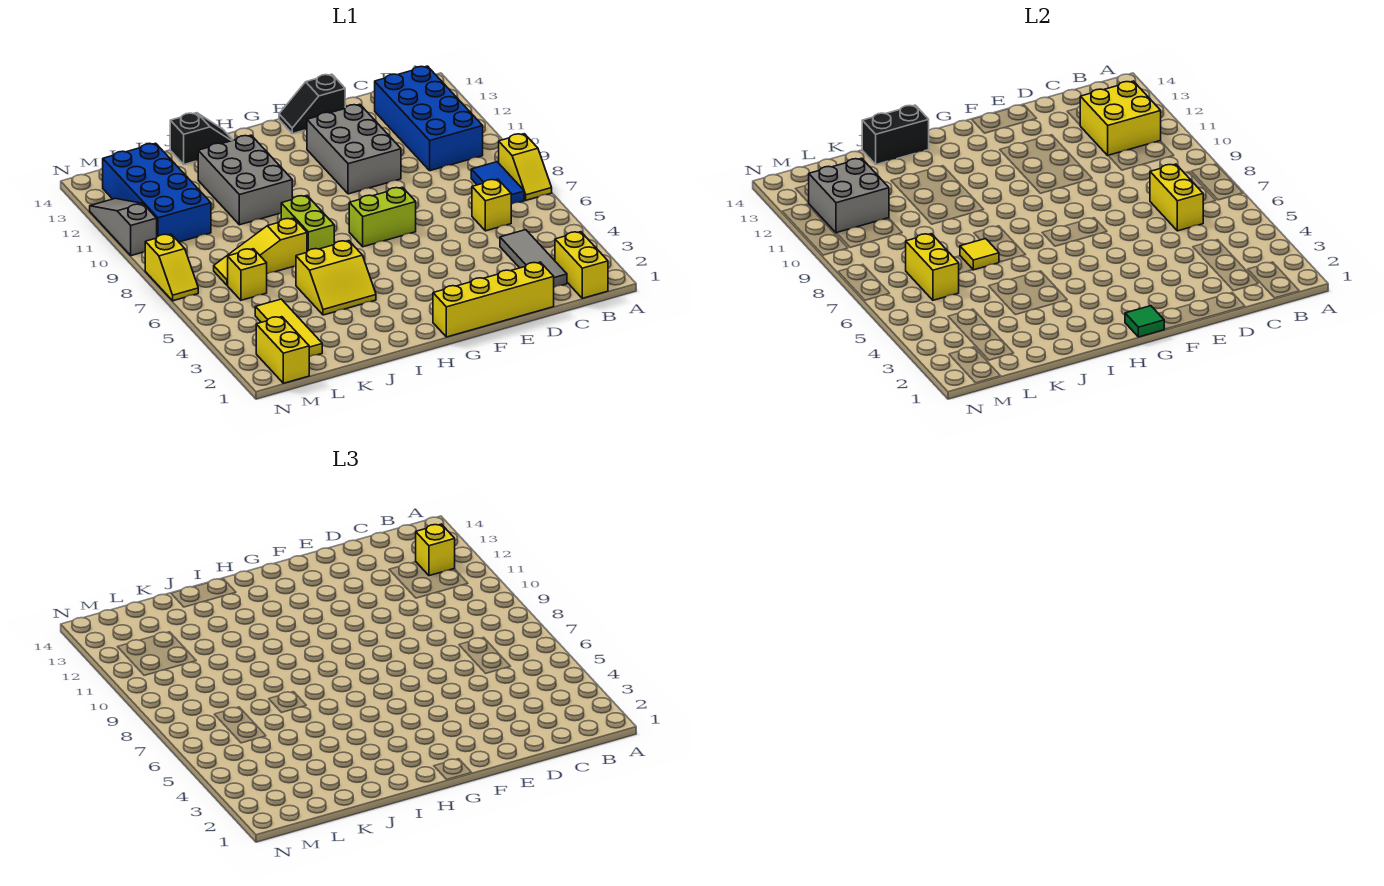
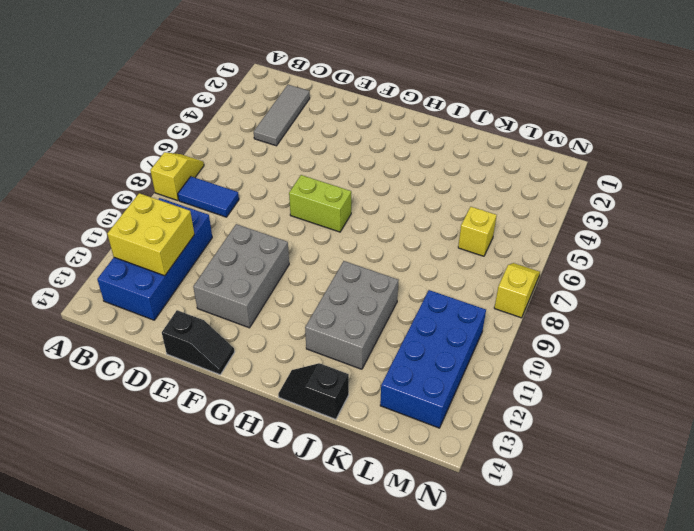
blue tile B8:C8 level 1 -> blue tile B7:B8 level 1
none -> yellow brick B1:B2 level 1
none -> yellow brick C6 level 1
none -> yellow brick D1:G1 level 1

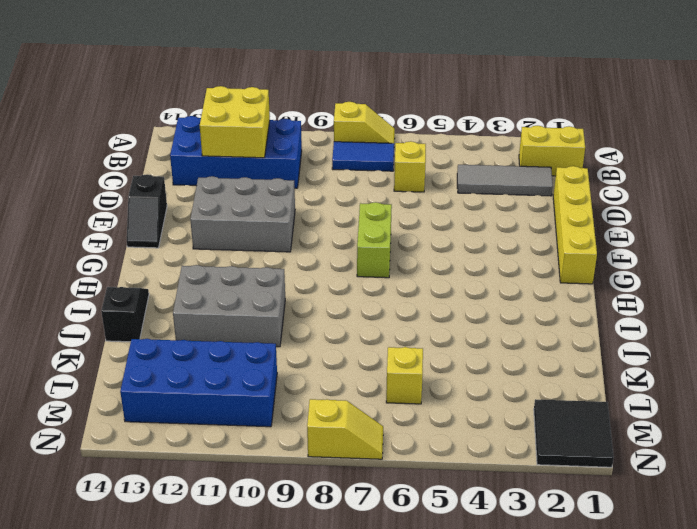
black tile M1:N2 level 1 -> yellow brick M1:M2 level 1
none -> yellow slope I4:J5 level 1 top 5
none -> lime brick I7:I8 level 1
none -> yellow slope J7:L7 level 1 top J

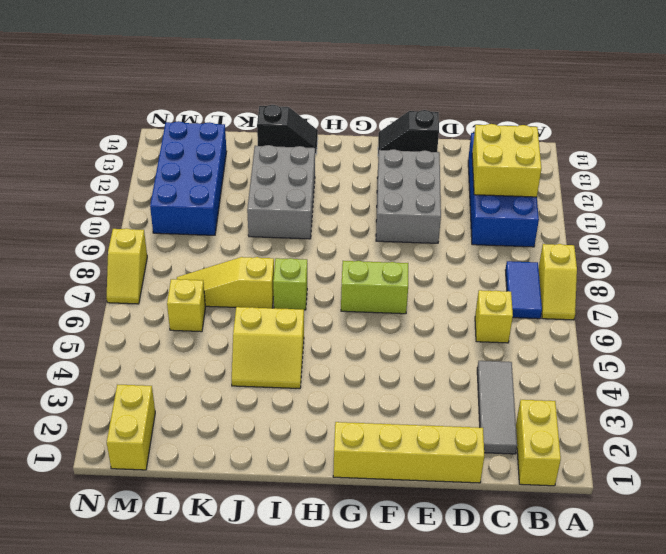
lime brick I7 level 1 -> lime brick I7:I8 level 1
none -> yellow tile L2:L4 level 1
none -> grey slope N10:N12 level 1 top 10
none -> yellow brick C6:C7 level 2

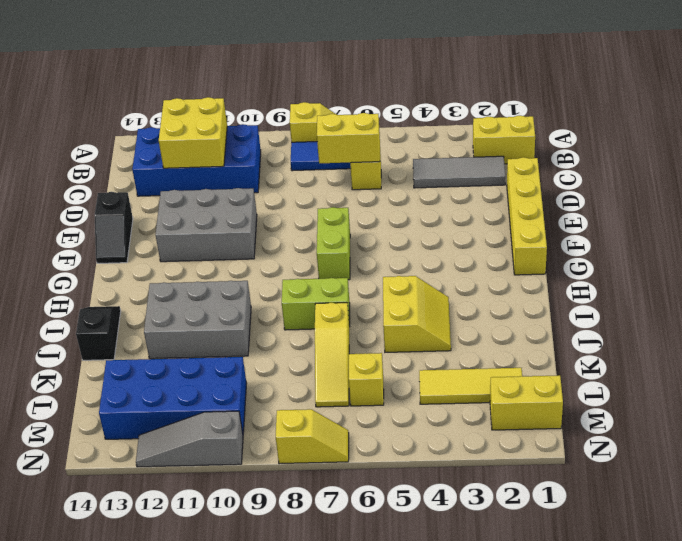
none -> green tile G1 level 2
none -> black brick I14:J14 level 2
none -> yellow tile J7 level 2

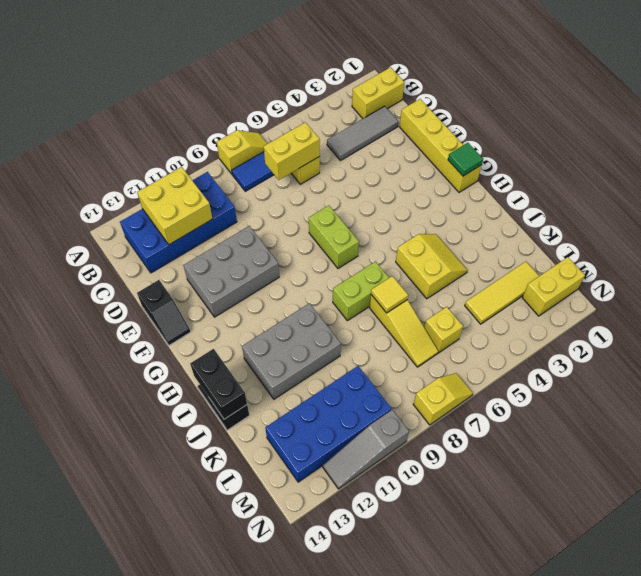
none -> yellow brick L6:L7 level 2
none -> grey brick L11:M12 level 2
none -> yellow brick B12 level 3

